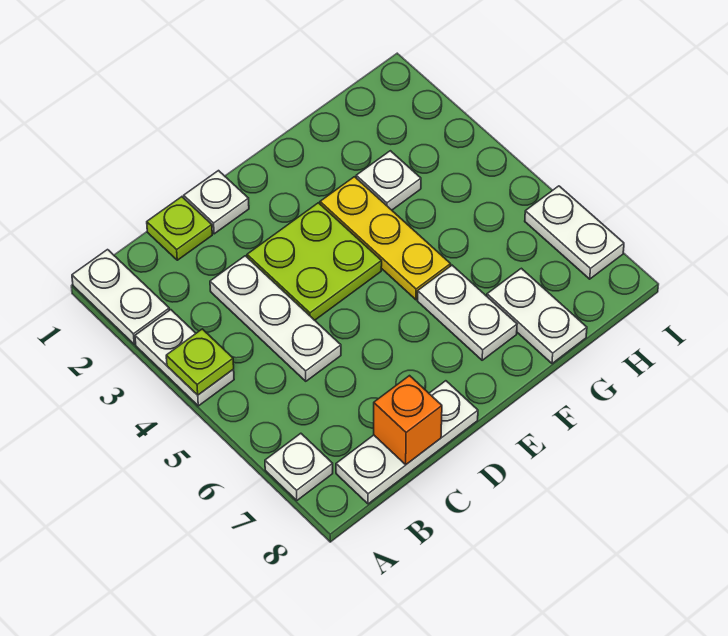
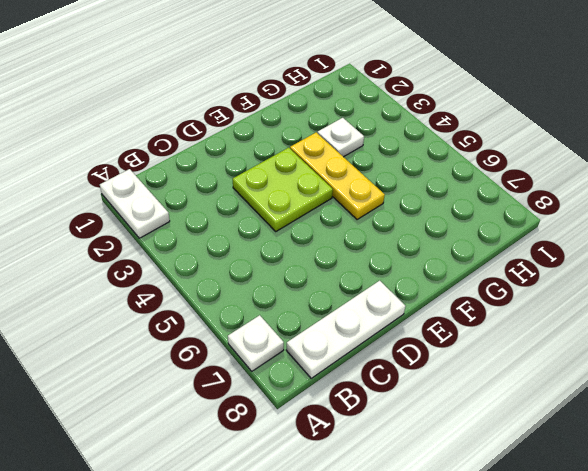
none -> white plate A3:A4 level 1
none -> lime plate C1 level 1
none -> white plate C3:C5 level 1

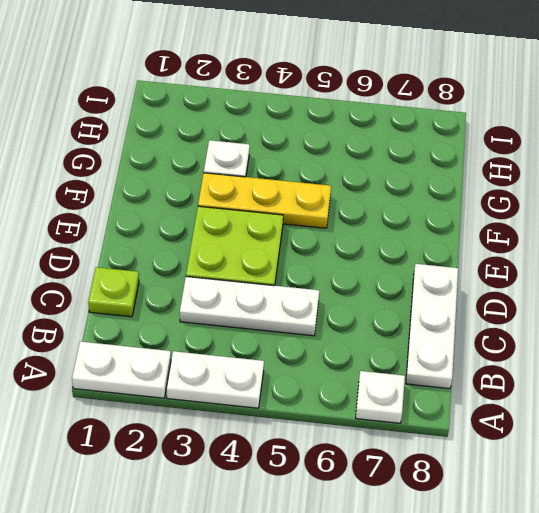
none -> white plate D1 level 1
none -> white plate F6:F7 level 1
none -> white plate G7:G8 level 1

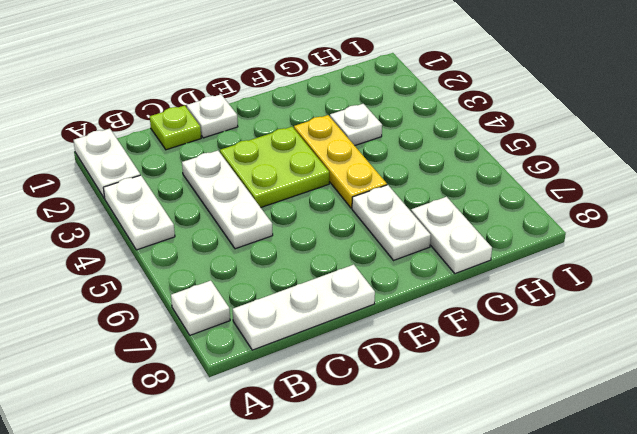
none -> white plate I6:I7 level 1
none -> lime plate A4 level 2
none -> orange brick C8 level 2

